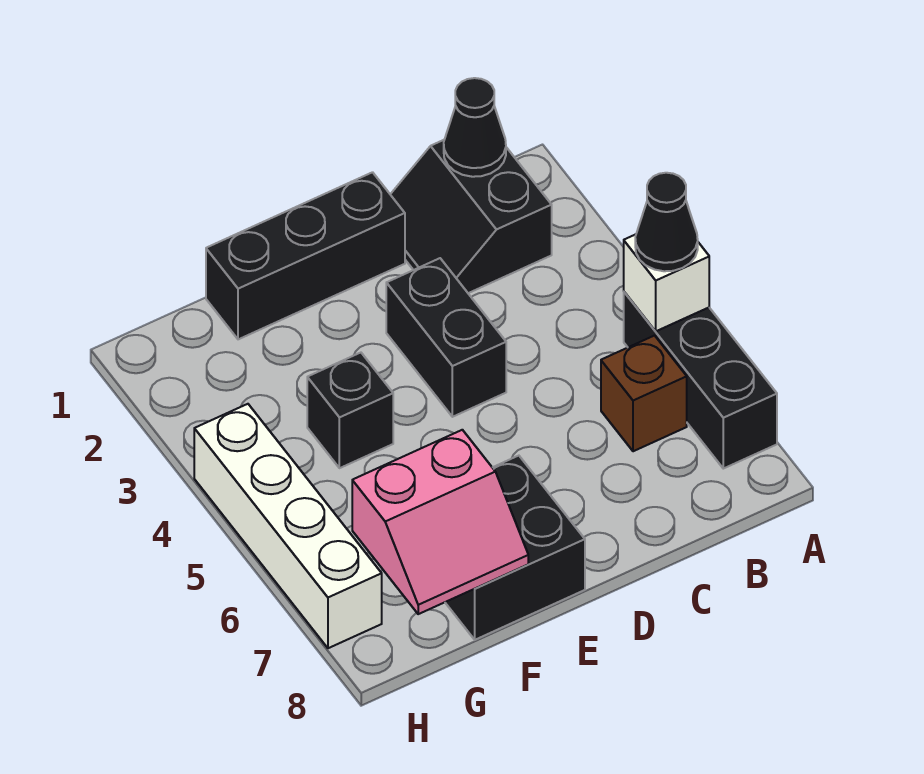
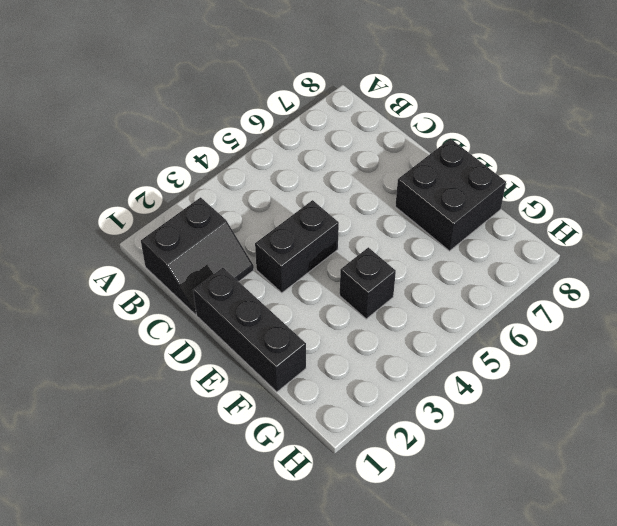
none -> black brick A5:A7 level 1
none -> brown brick B6 level 1
none -> white brick H4:H7 level 1

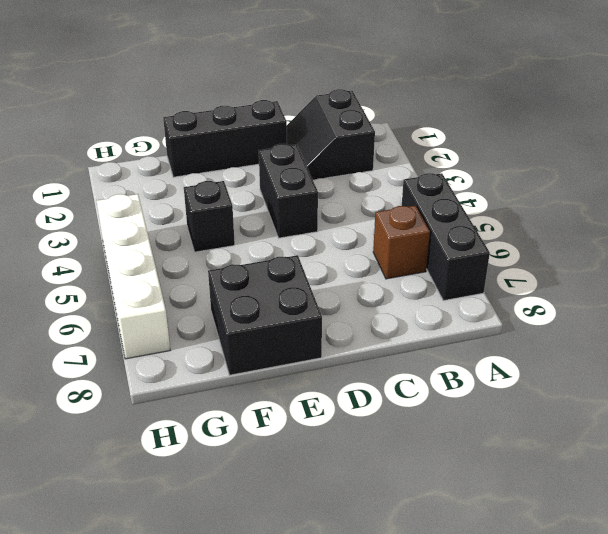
none -> white brick A5 level 2
none -> black cone B1 level 2
none -> pink slope F7:G8 level 2 top 7

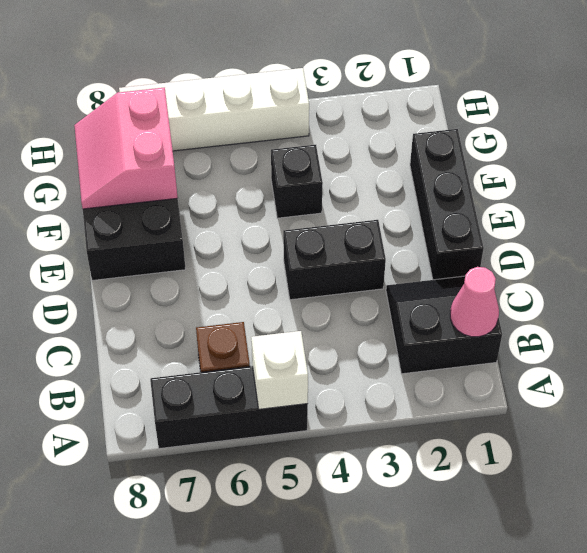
pink cone B1 level 2 -> black cone B1 level 2
none -> black cone A5 level 3

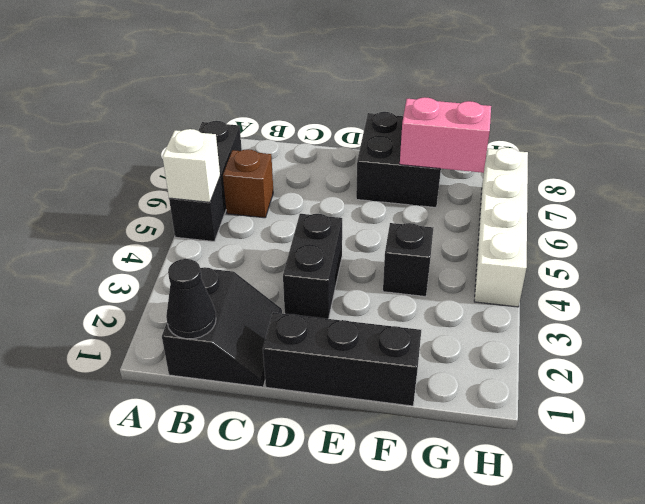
none -> black cone A5 level 3

